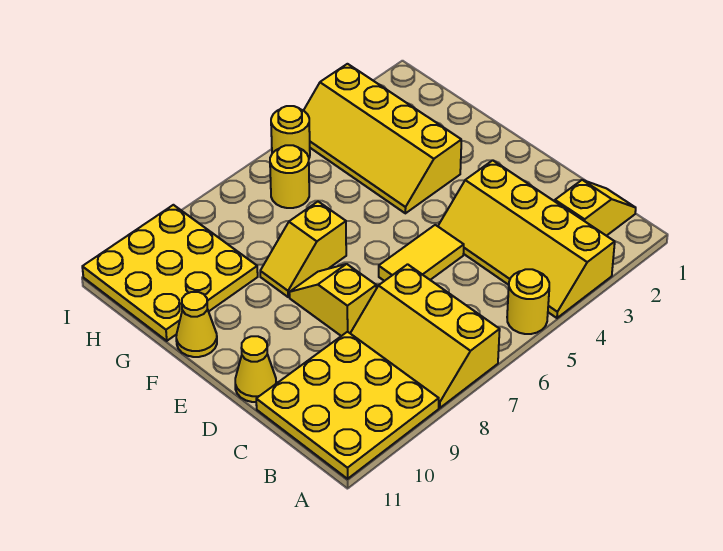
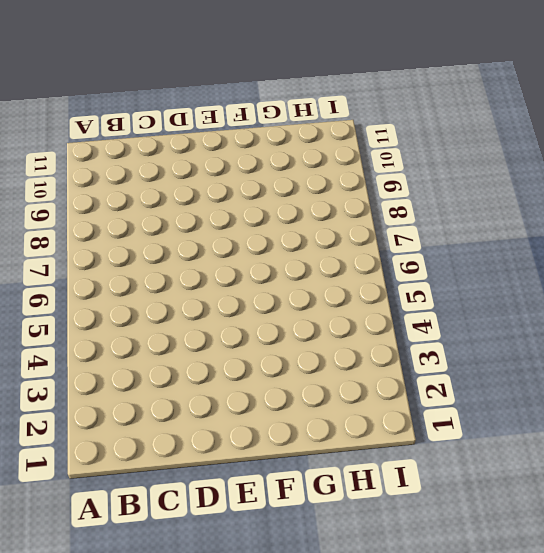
none -> yellow slope A3:D4 level 1 top 3
none -> yellow round brick A5 level 1
none -> yellow slope A7:C8 level 1 top 7

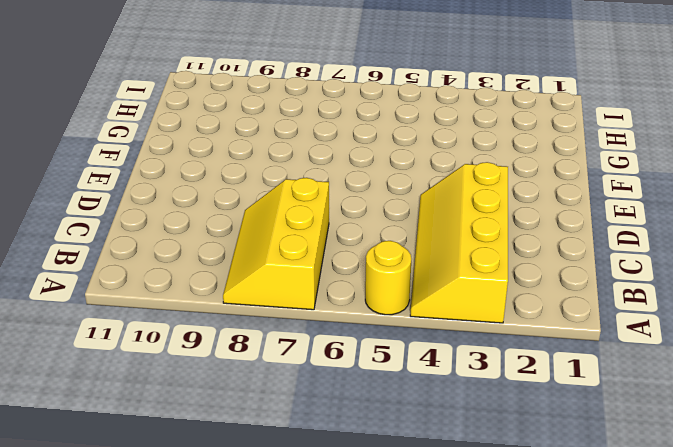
none -> yellow plate A9:C11 level 1
none -> yellow slope B1:B2 level 1 top 2
none -> yellow tile D5:D6 level 1

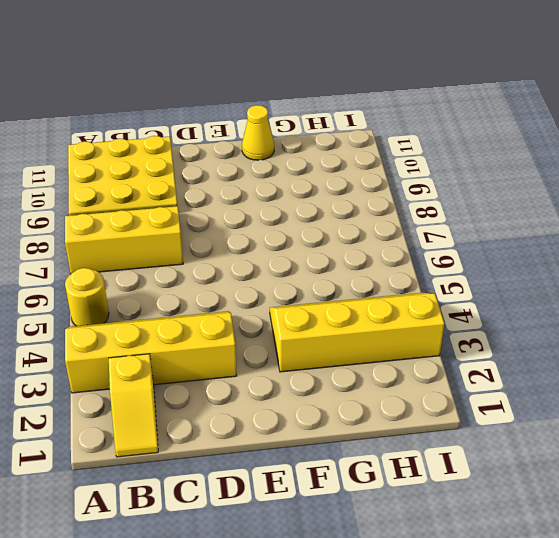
none -> yellow tile D5:D6 level 1
none -> yellow slope D8:E8 level 1 top D
none -> yellow cone D11 level 1

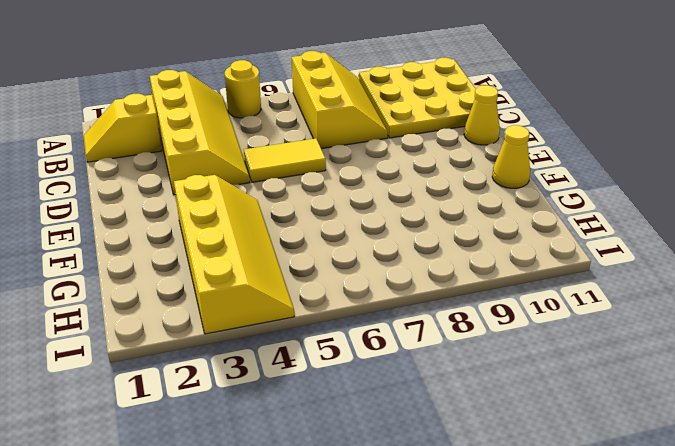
none -> yellow slope D8:E8 level 1 top D
none -> yellow slope F7:F8 level 1 top 7
none -> yellow plate G9:I11 level 1

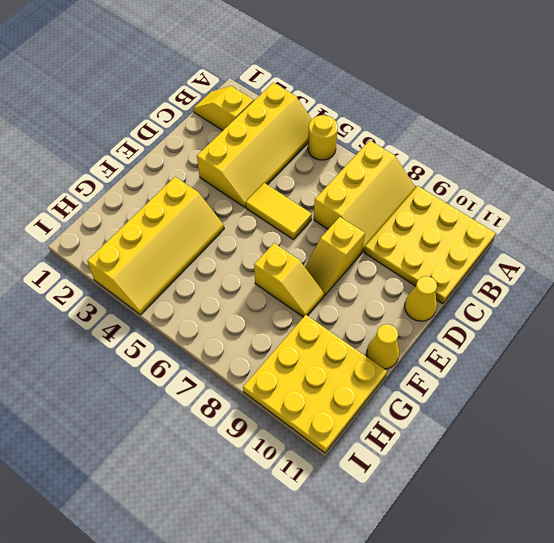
none -> yellow round brick H6 level 1
none -> yellow round brick I5 level 1

